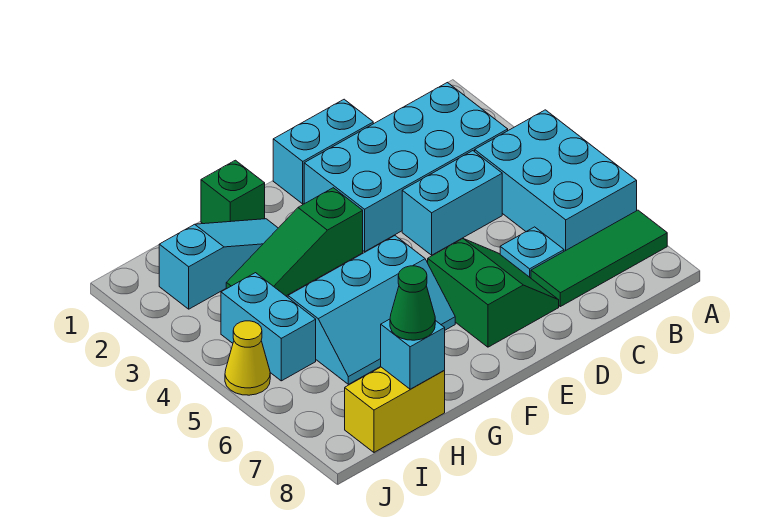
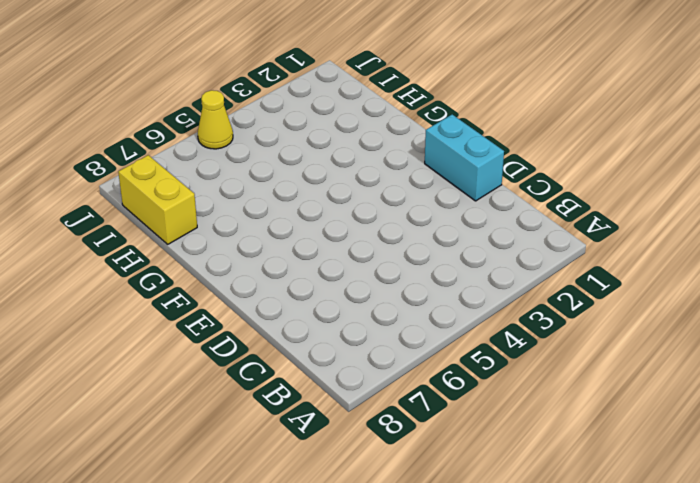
none -> cyan brick A4:B6 level 1
none -> green tile A7:C7 level 1
none -> cyan brick B2:E3 level 1

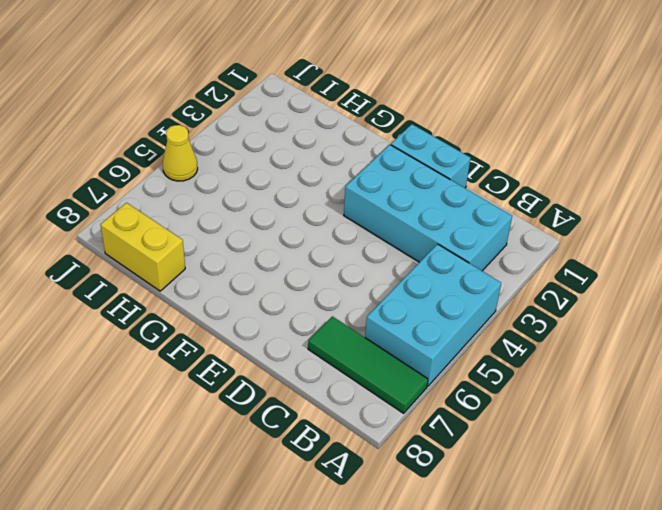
none -> cyan brick C4:D4 level 1
none -> cyan plate C6 level 1
none -> green slope D6:E7 level 1 top E

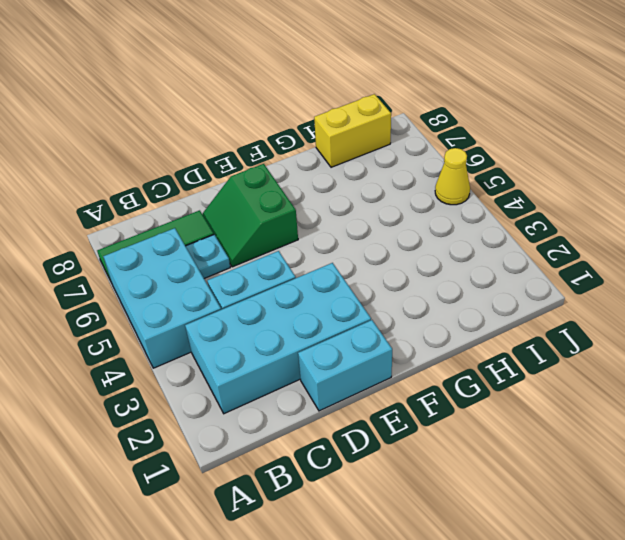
none -> green slope F3:H3 level 1 top F
none -> cyan slope F5:H6 level 1 top 5
none -> green brick G1 level 1

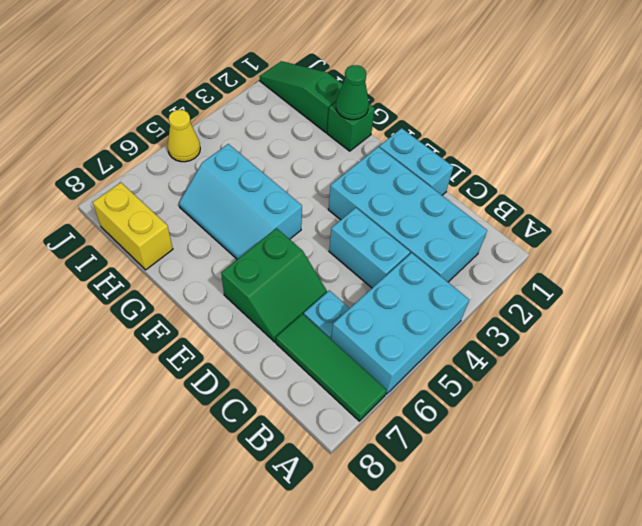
green cone G1 level 2 -> green cone H8 level 3
green slope H1:J1 level 1 top H -> green slope F3:H3 level 1 top F
none -> cyan slope G2:I2 level 1 top I
none -> cyan brick I4:I5 level 1
none -> cyan brick H8 level 2

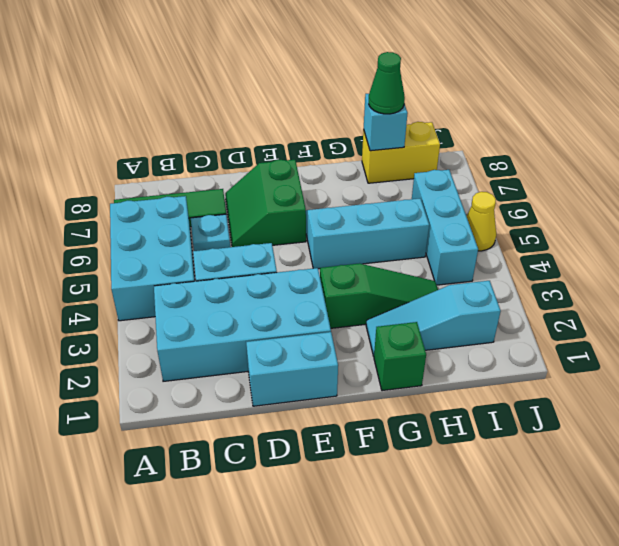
cyan brick I4:I6 level 1 -> cyan brick I4:I5 level 1

